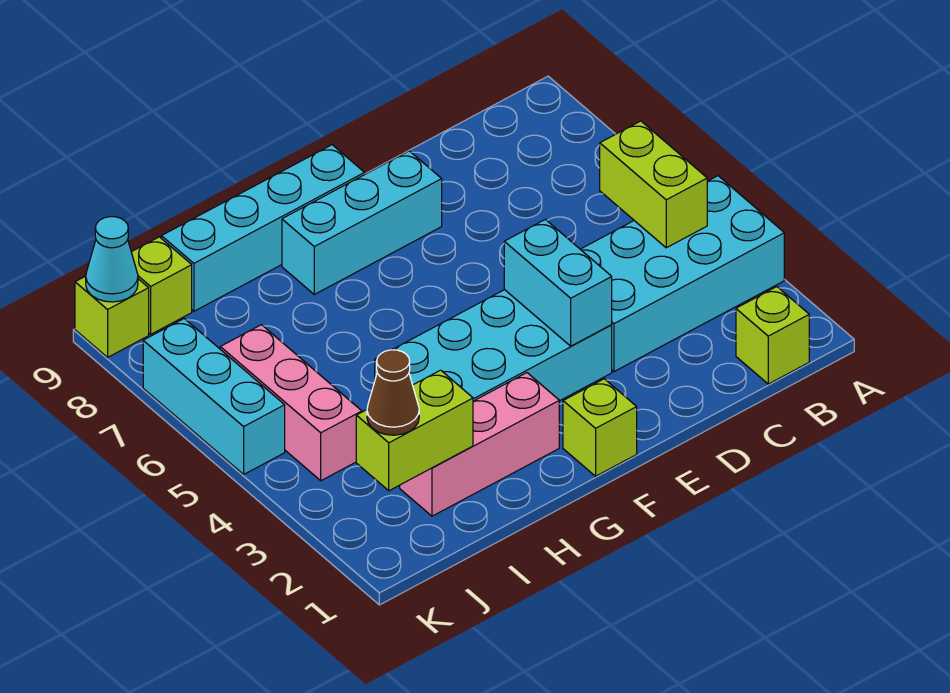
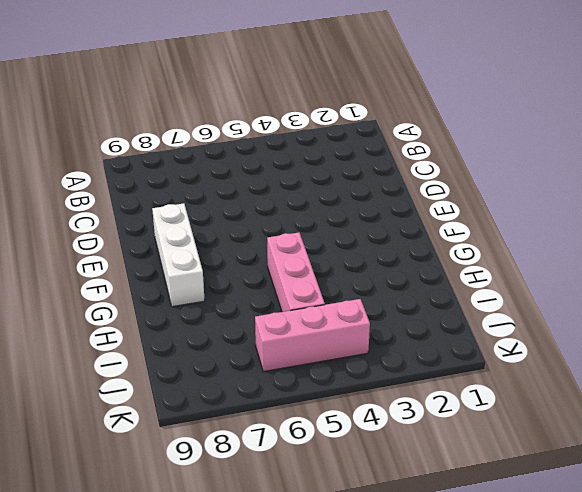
white brick E8:G8 level 1 -> cyan brick E8:G8 level 1
pink brick G5:I5 level 1 -> pink brick G2:I2 level 1
none -> cyan brick A3:D4 level 1
none -> lime brick B1 level 1
none -> cyan brick E3:H4 level 1

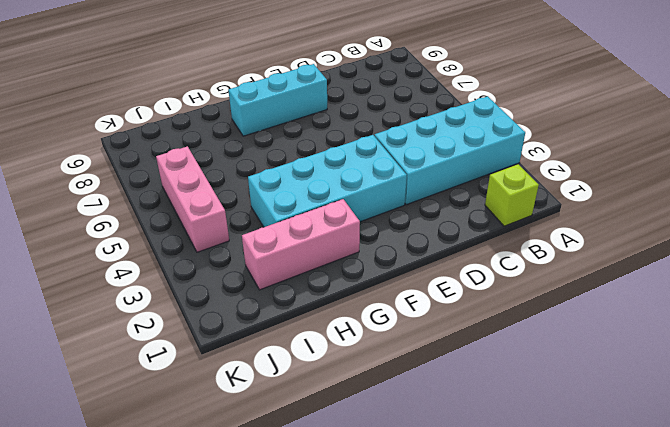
none -> lime brick F1 level 1
none -> cyan brick F9:I9 level 1
none -> lime brick J9 level 1

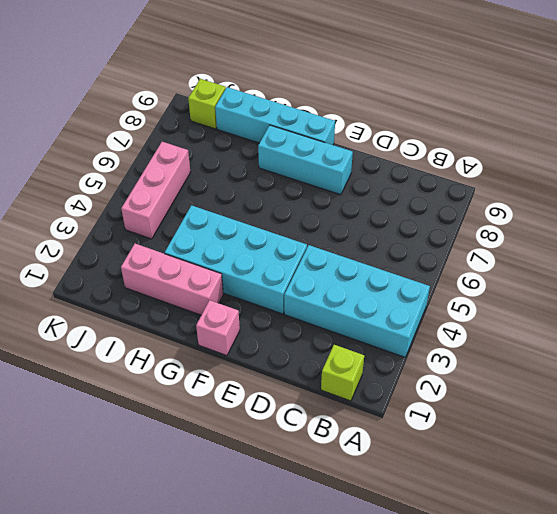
pink brick F1 level 1 -> lime brick F1 level 1
none -> cyan brick K5:K7 level 1
none -> lime brick K9 level 1
none -> lime brick B4:B5 level 2

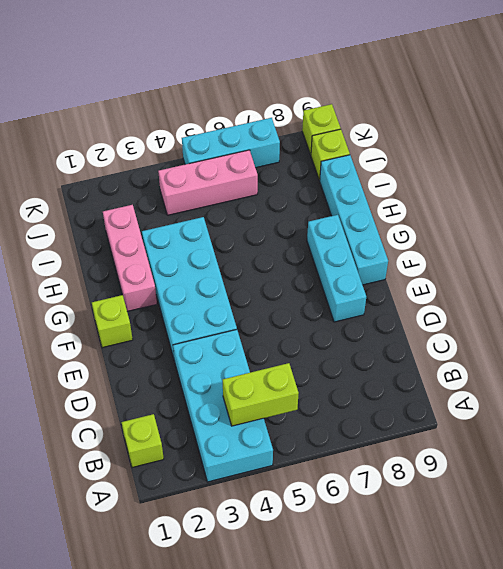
none -> cyan brick E3:E4 level 2
none -> lime brick I2:J2 level 2
none -> cyan cone K9 level 2

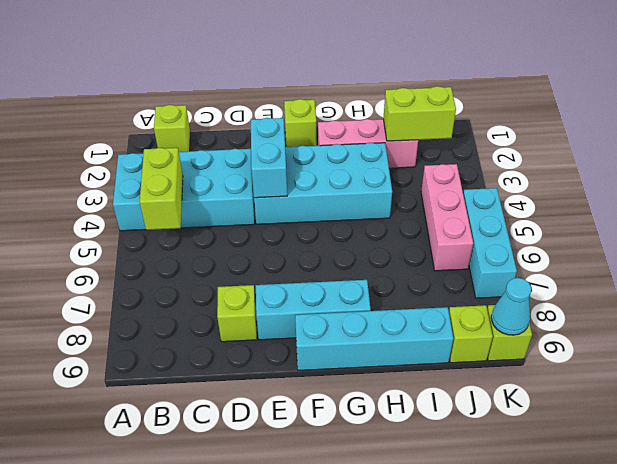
lime brick D8 level 1 -> none
none -> brown cone J2 level 3

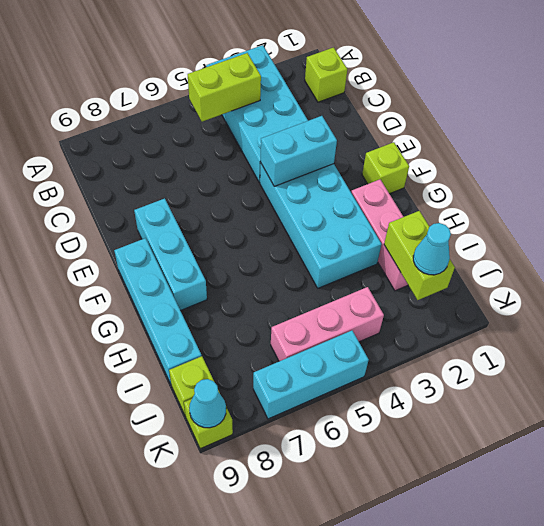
cyan cone J2 level 3 -> brown cone J2 level 3

